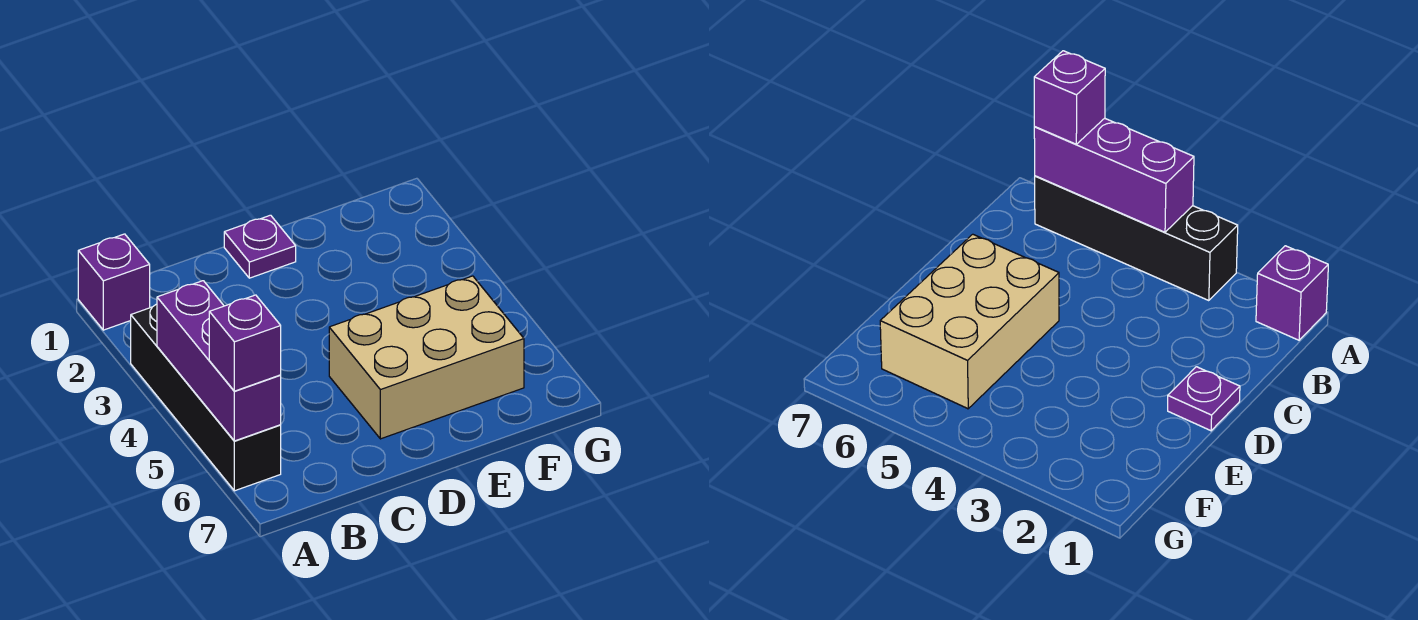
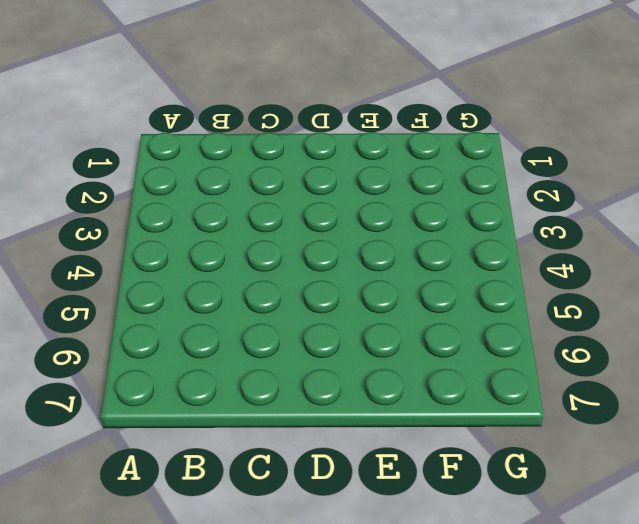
none -> purple brick A1 level 1
none -> black brick A3:A6 level 1

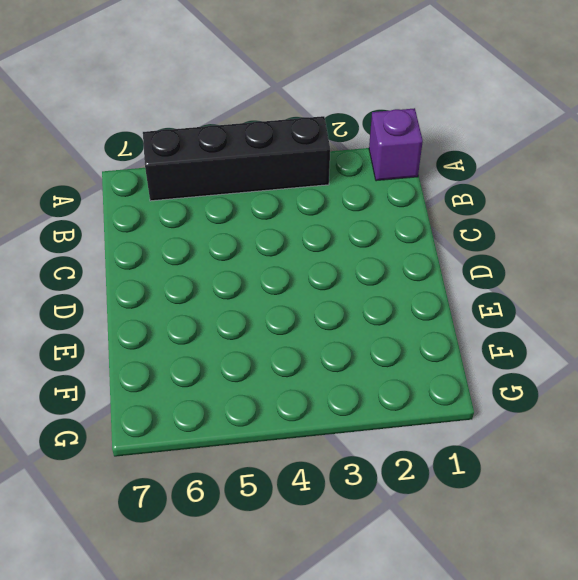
none -> purple plate D1 level 1
none -> tan brick D5:F6 level 1

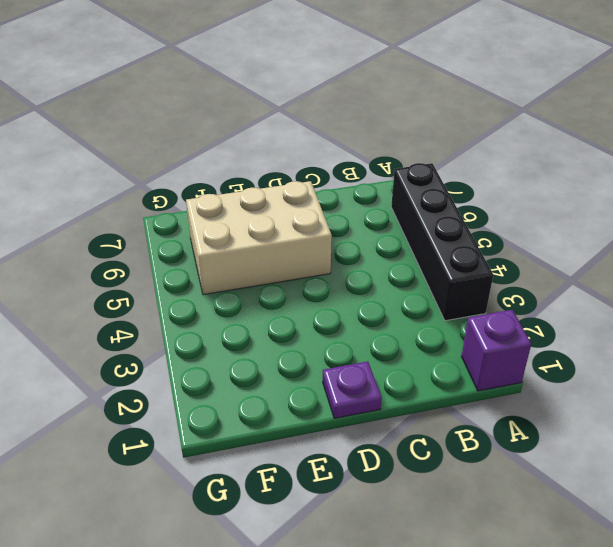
none -> purple brick A4:A6 level 2
none -> purple brick A6 level 3

